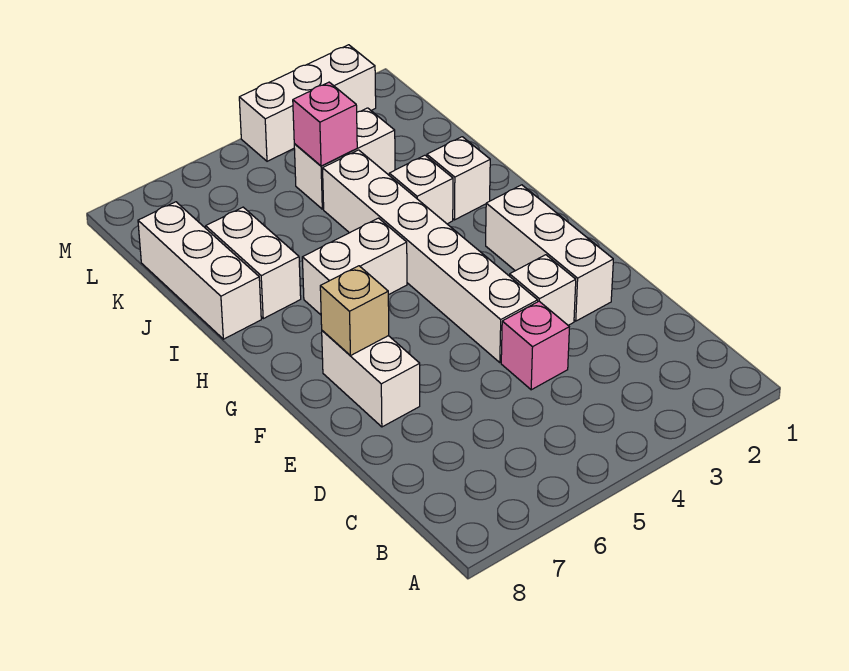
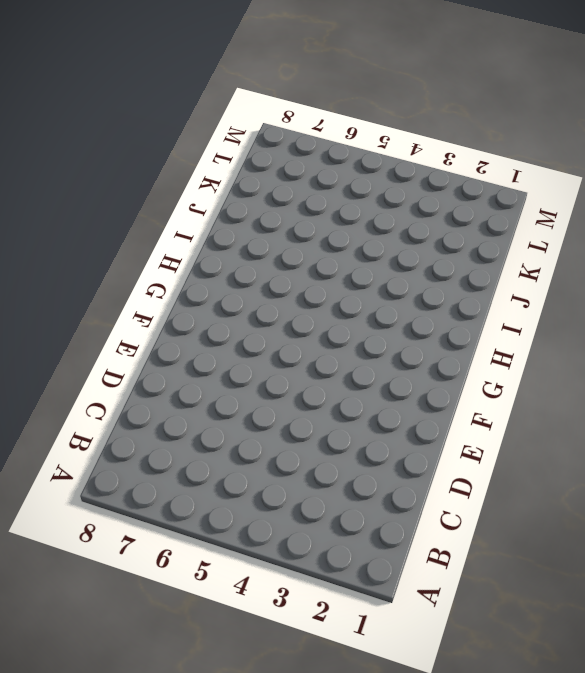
none -> pink brick D4 level 1
none -> white brick E2:G2 level 1
none -> white brick E3 level 1

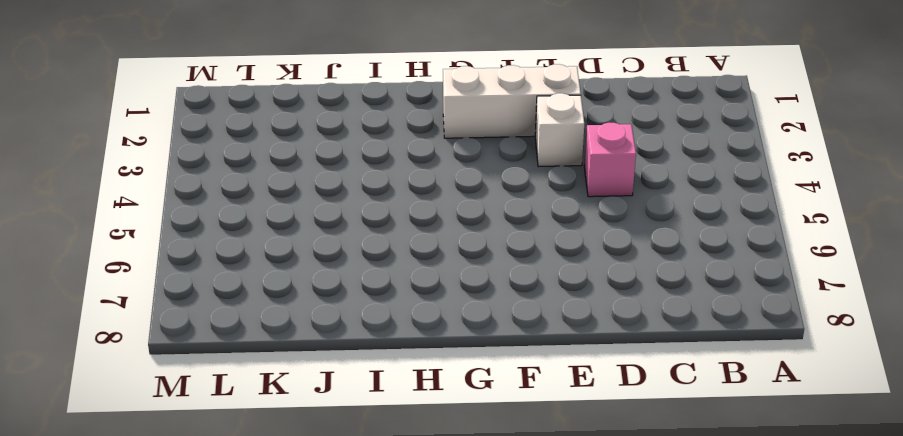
none -> white brick E4:J4 level 1
none -> white brick E7:F7 level 1
none -> white brick H5:H6 level 1

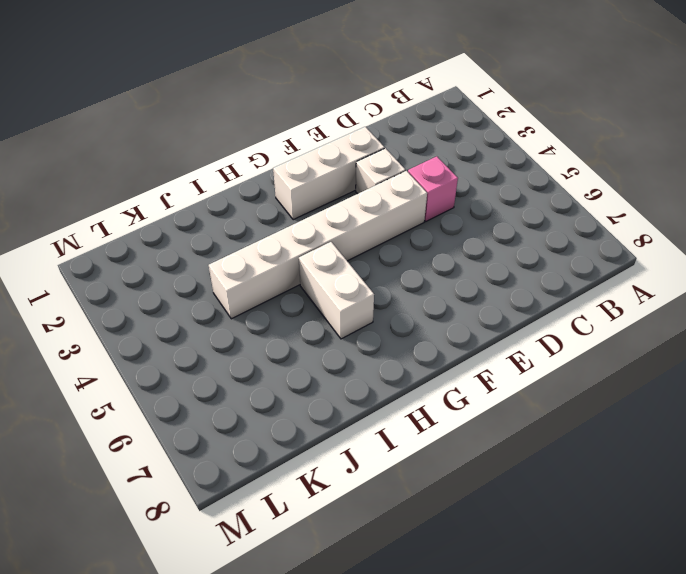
none -> white brick E7:F7 level 1
none -> white brick I2 level 1
none -> white brick I3 level 1

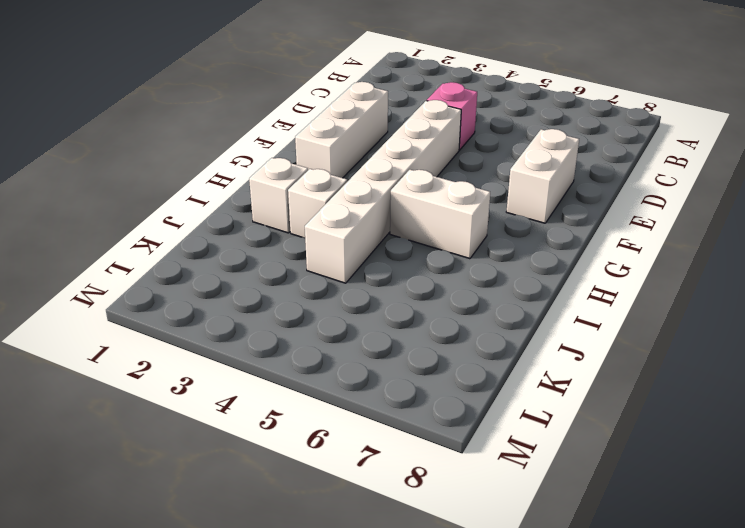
none -> white brick E3 level 1
none -> white brick I7:J7 level 1
none -> white brick I8:K8 level 1

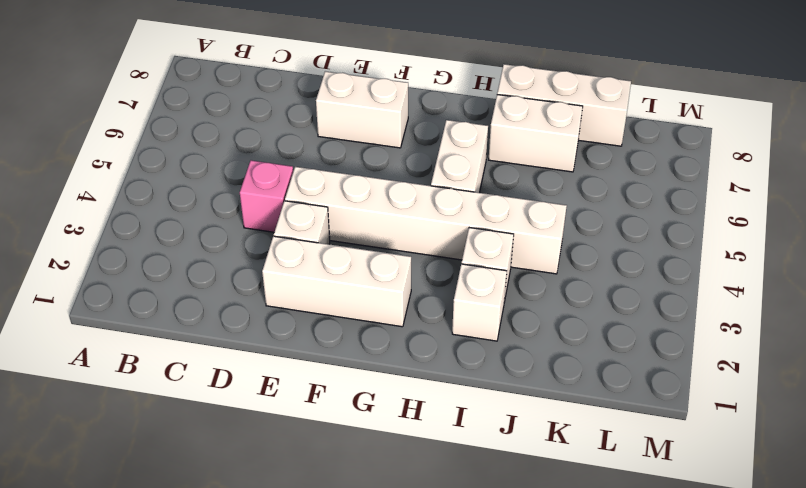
none -> white brick K3:K4 level 1
none -> white brick M2:M4 level 1
none -> tan brick F7 level 2

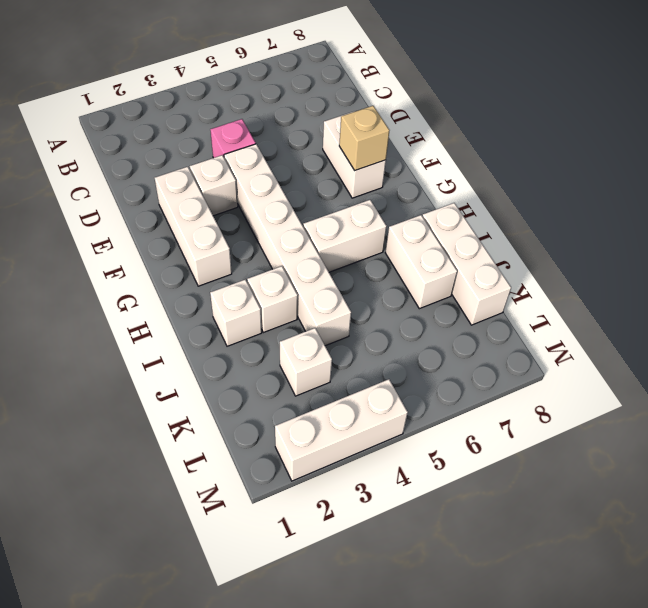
white brick K3 level 1 -> white brick K3:K4 level 1
none -> pink brick K4 level 2

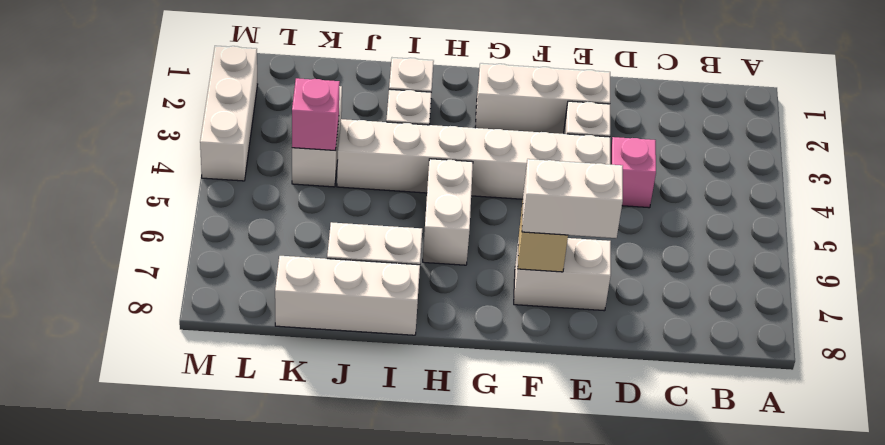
white brick E7:F7 level 3 -> none

